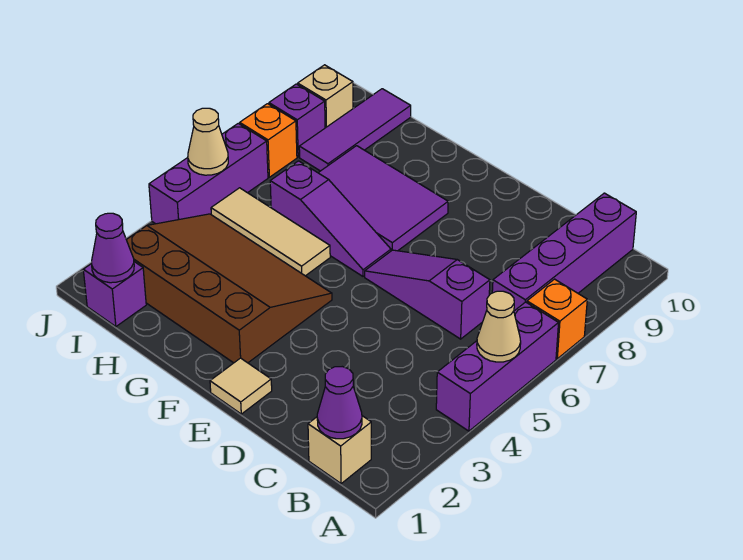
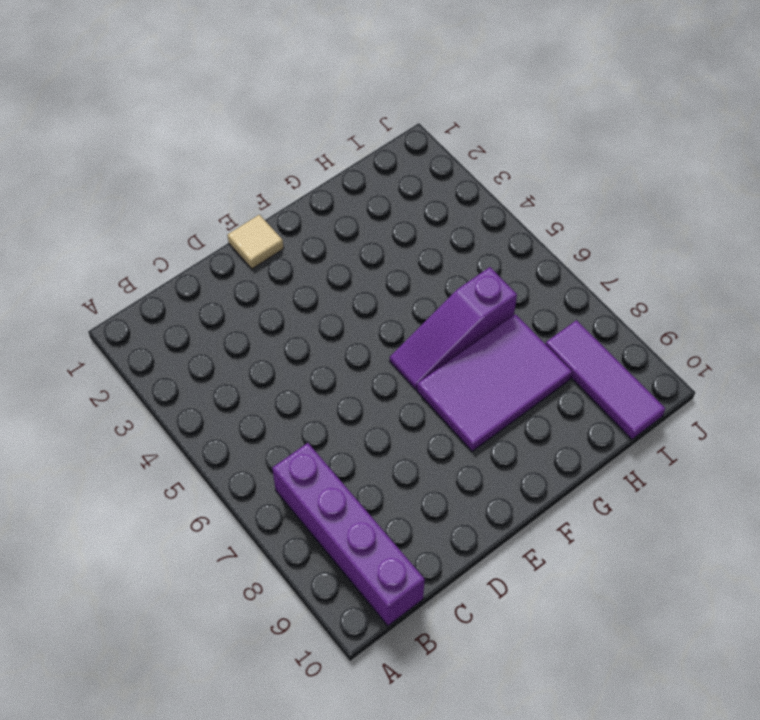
none -> purple brick A4:A6 level 1
none -> orange brick A7 level 1
none -> tan brick B1 level 1

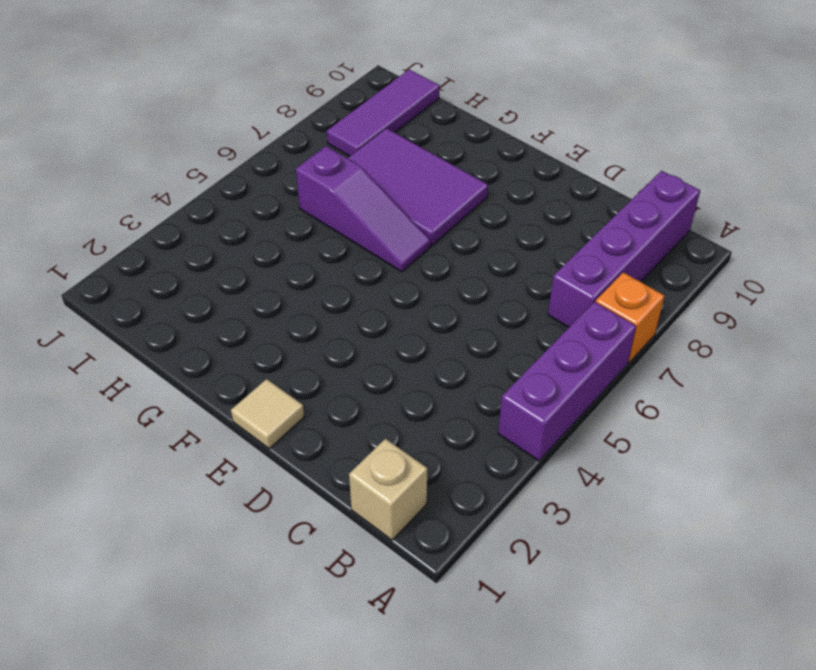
none -> purple slope C6:E6 level 1 top C
none -> brown slope F2:I4 level 1 top 2
none -> tan tile G5:I5 level 1

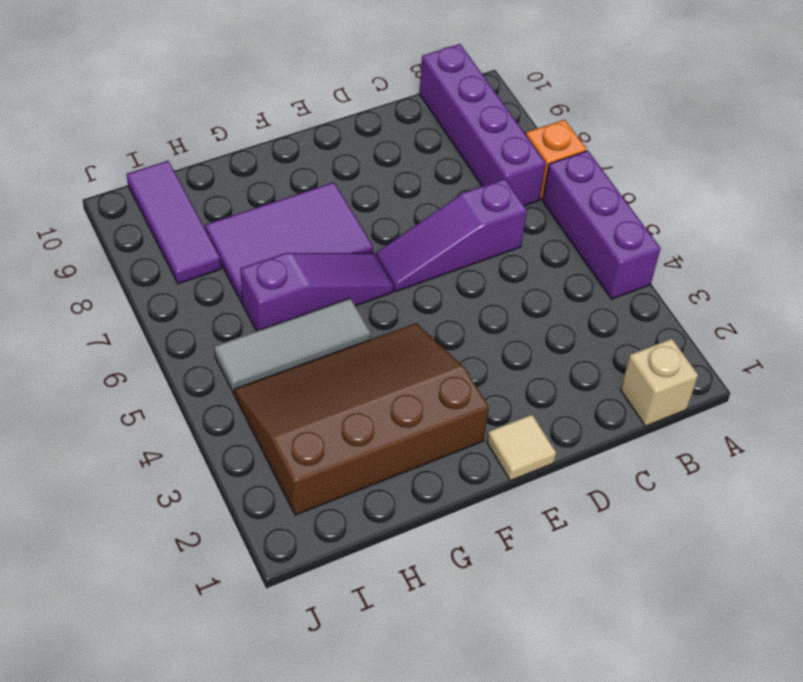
grey tile G5:I5 level 1 -> tan tile G5:I5 level 1
none -> purple brick I1 level 1
none -> purple brick J4:J6 level 1
none -> orange brick J7 level 1

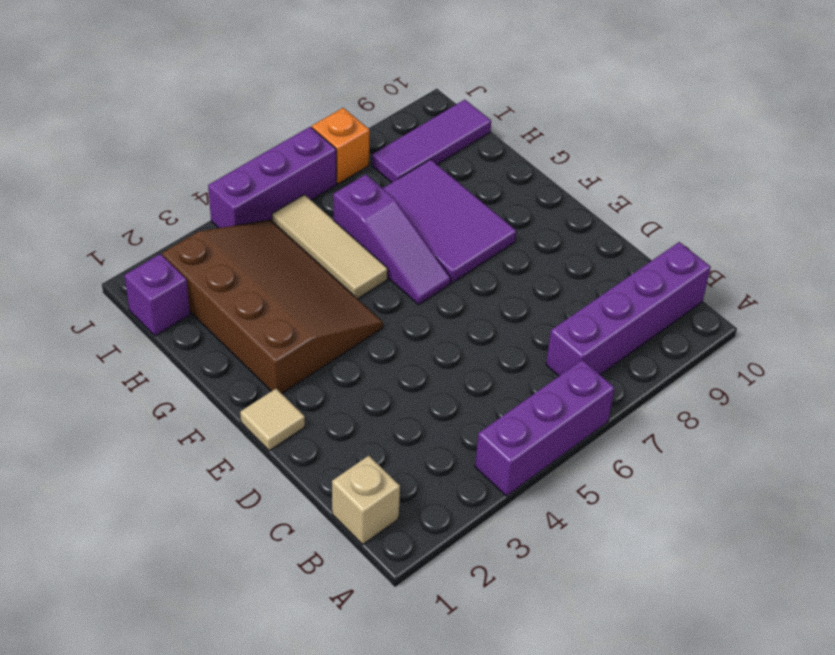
none -> orange brick A7 level 1
none -> purple slope C6:E6 level 1 top C
none -> purple brick J8 level 1

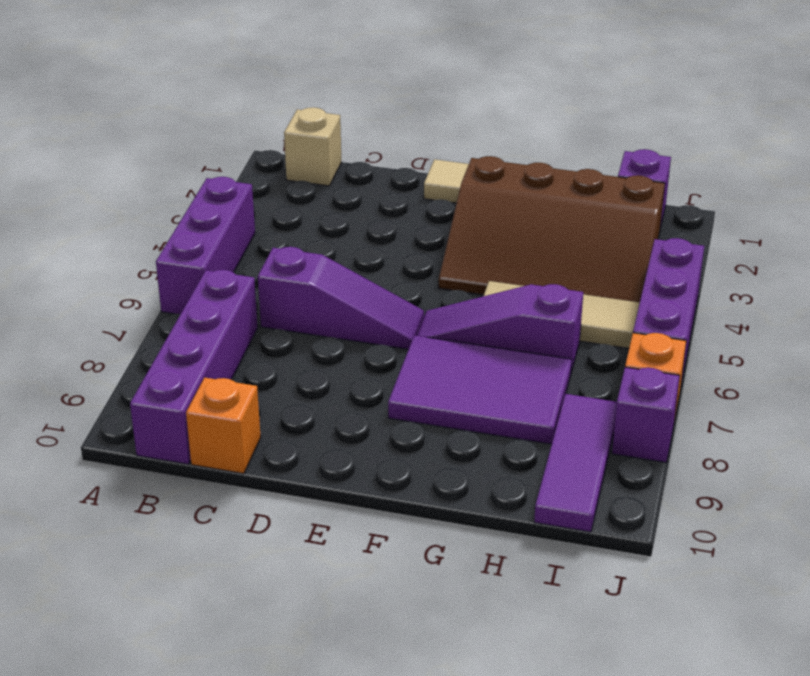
orange brick C10 level 1 -> orange brick A7 level 1
none -> tan brick J9 level 1
none -> tan cone A5 level 2
none -> purple cone B1 level 2

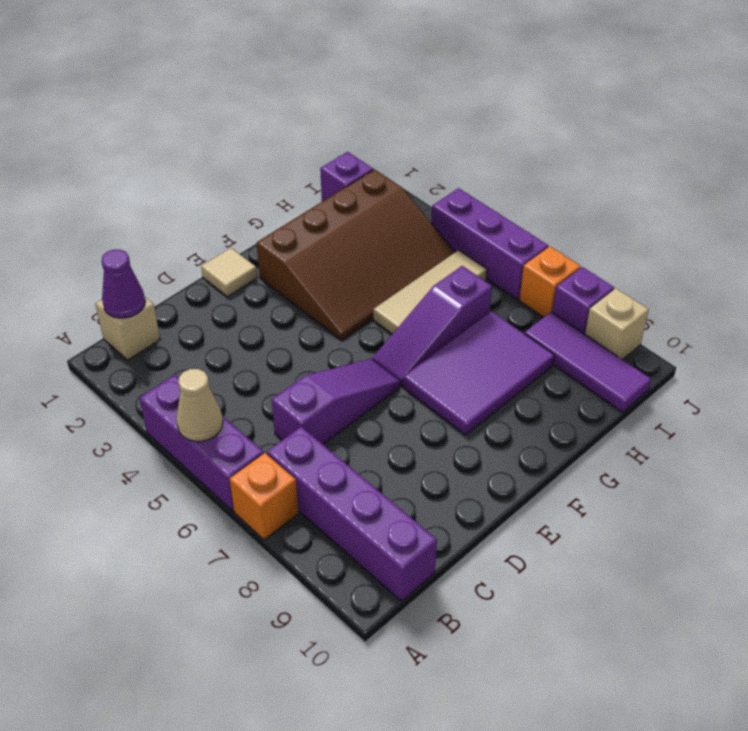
none -> purple cone I1 level 2
none -> tan cone J5 level 2

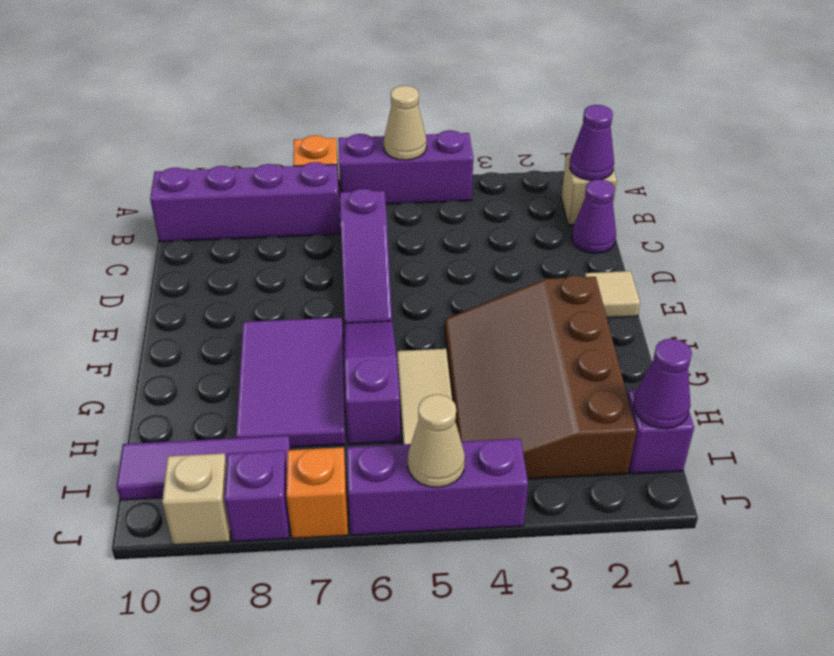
purple cone C1 level 1 -> none

